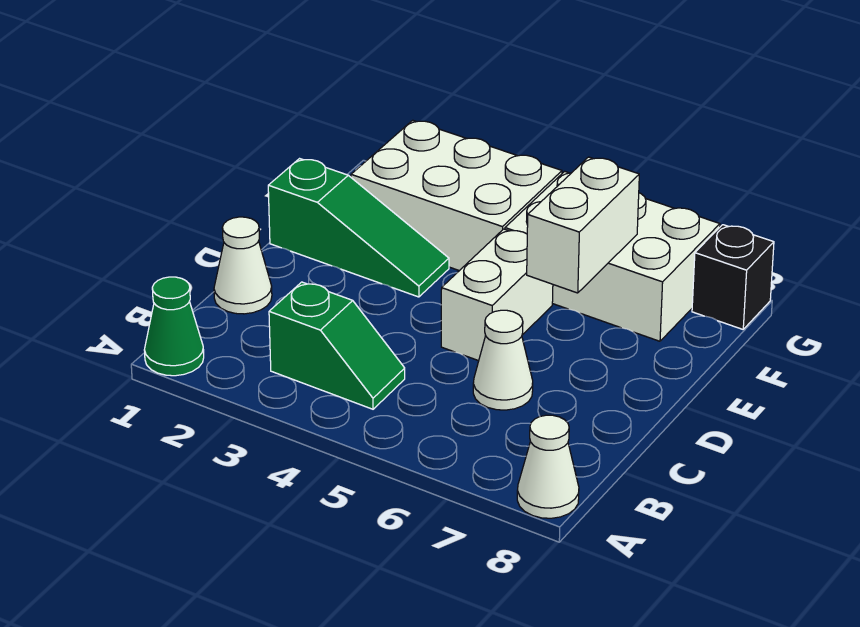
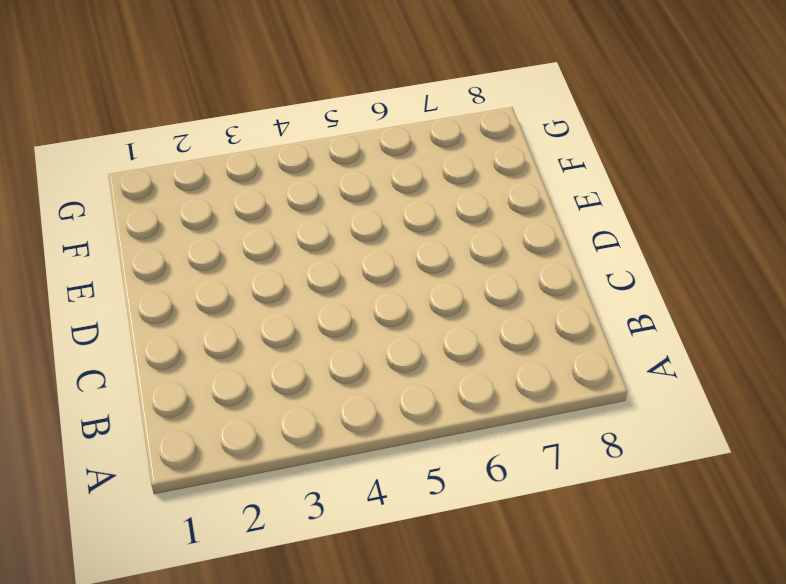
none -> green cone A1 level 1
none -> white cone A8 level 1

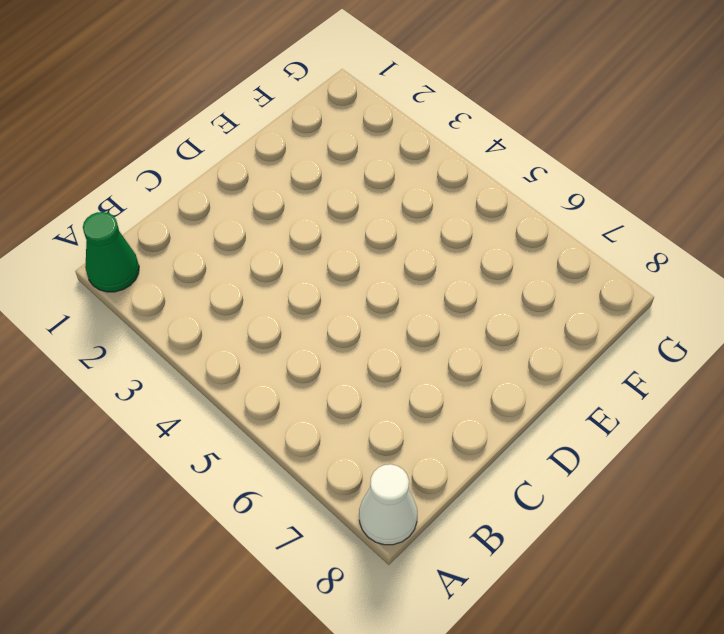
none -> green slope B3:B4 level 1 top 3
none -> white cone C1 level 1

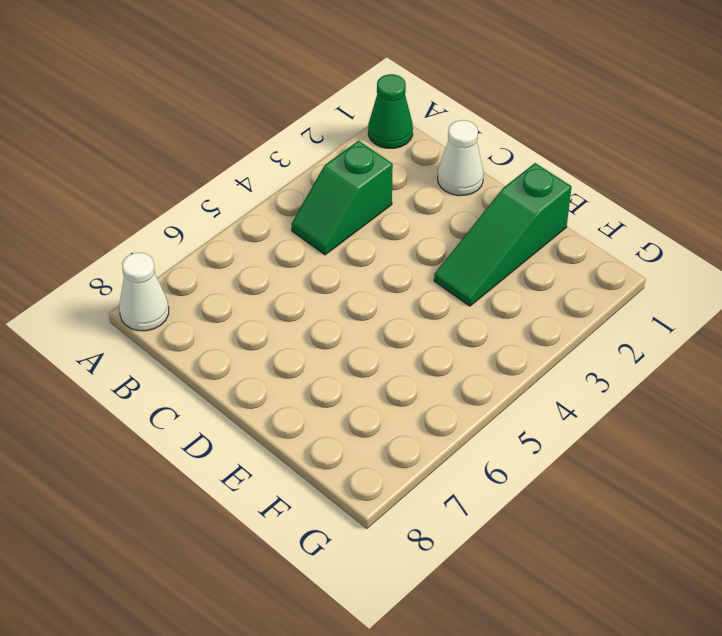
none -> white cone C6 level 1
none -> white brick D5:E5 level 1

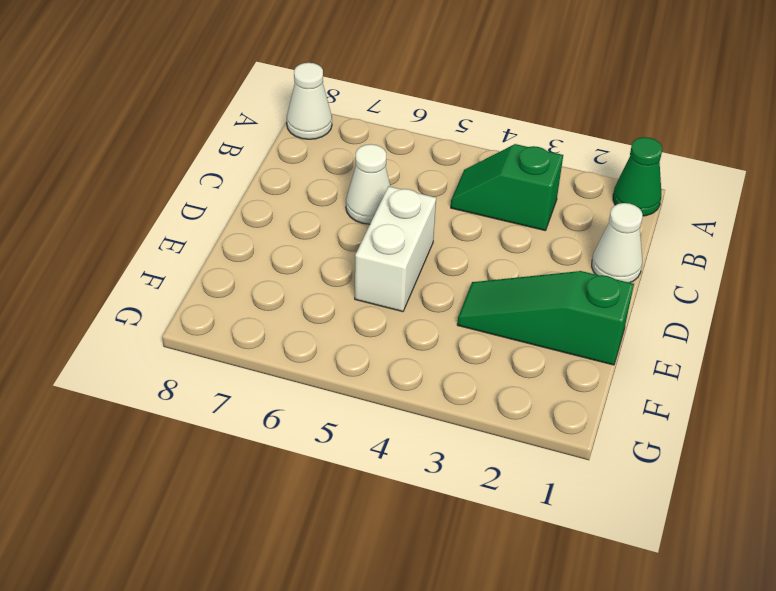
none -> white brick F2:G4 level 1
none -> white brick F5:G7 level 1

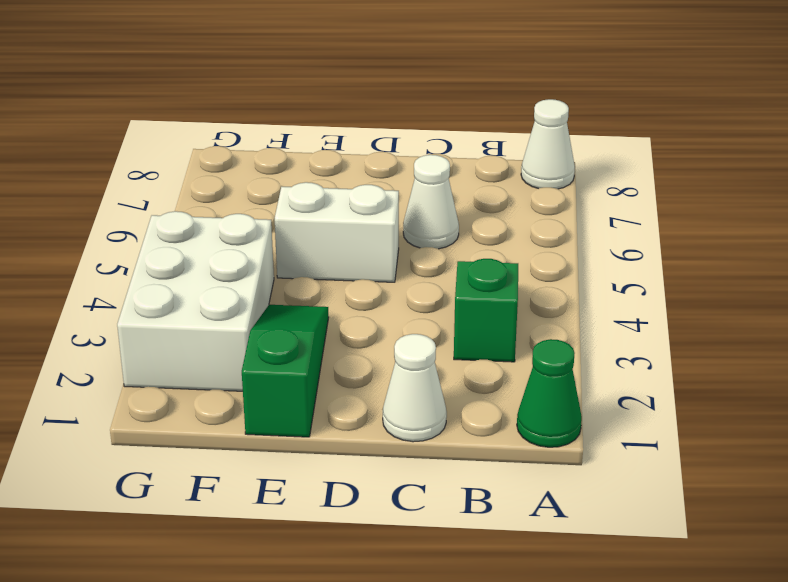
none -> white brick F5:G7 level 1
none -> black brick G8 level 1

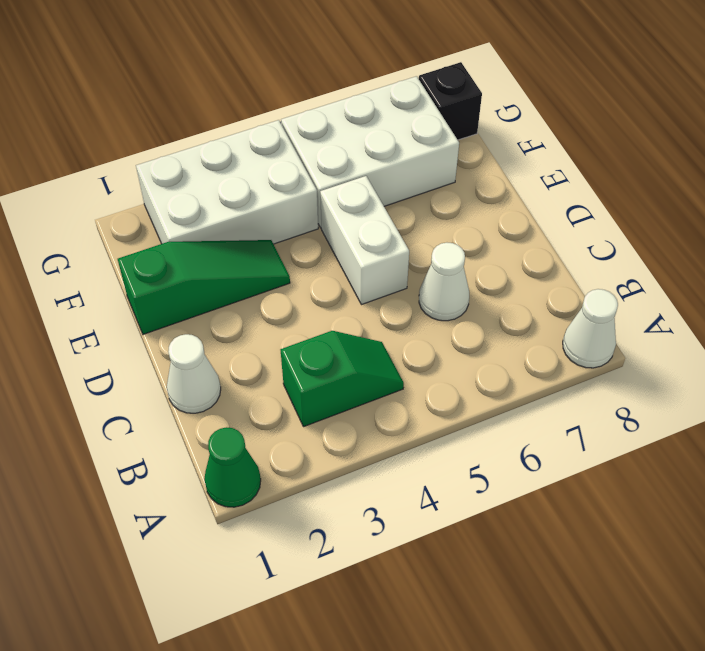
none -> white brick E6:F6 level 2

